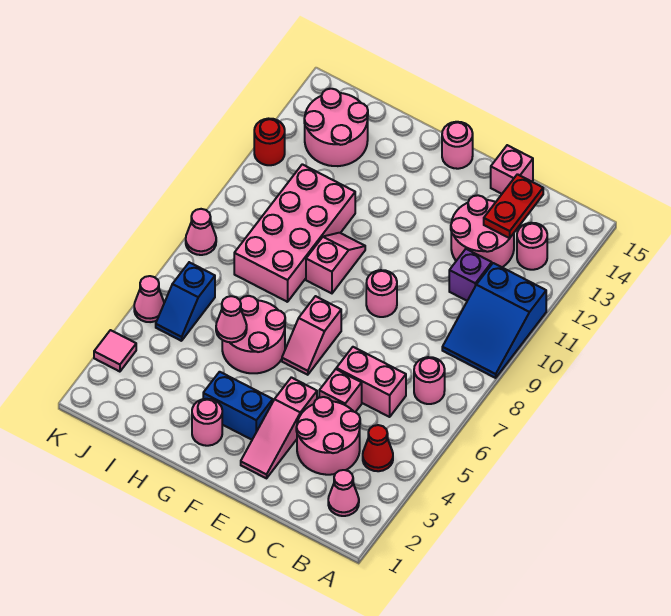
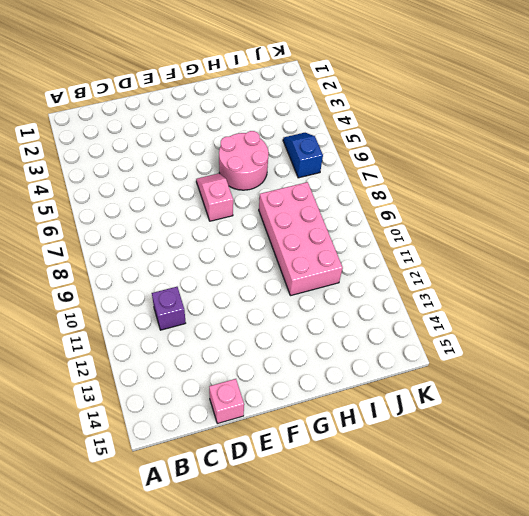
none -> blue slope A9:B11 level 1 top 11
none -> pink cone B2 level 1
none -> red cone B4 level 1

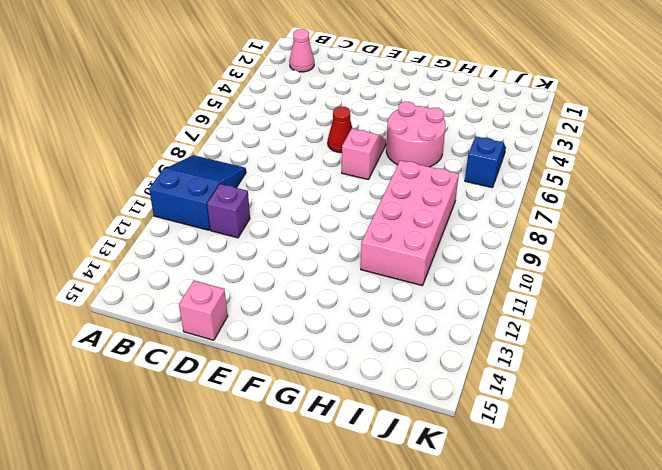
red cone E6 level 1 -> red cone B4 level 1
none -> pink round brick B7 level 1
none -> pink round brick B13 level 1
none -> pink round brick C3:D4 level 1

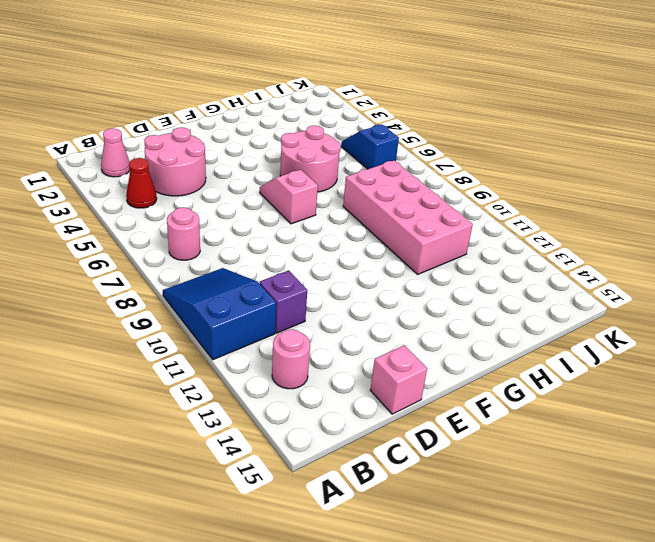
none -> pink brick C6:D6 level 1
none -> pink round brick C12:D13 level 1
none -> pink brick D5 level 1

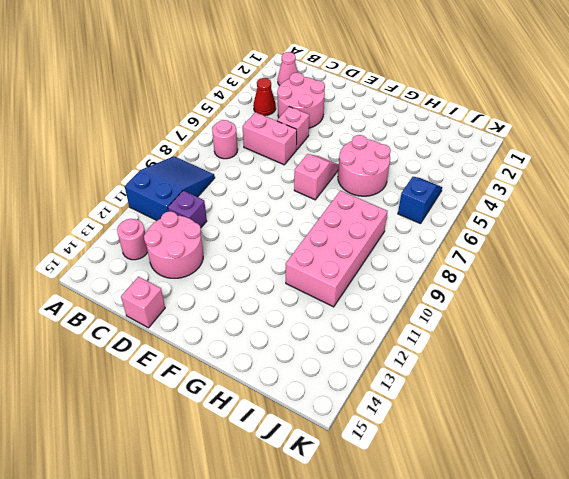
none -> pink slope E2:E4 level 1 top 4
none -> pink round brick E9 level 1
none -> blue brick F3:G3 level 1

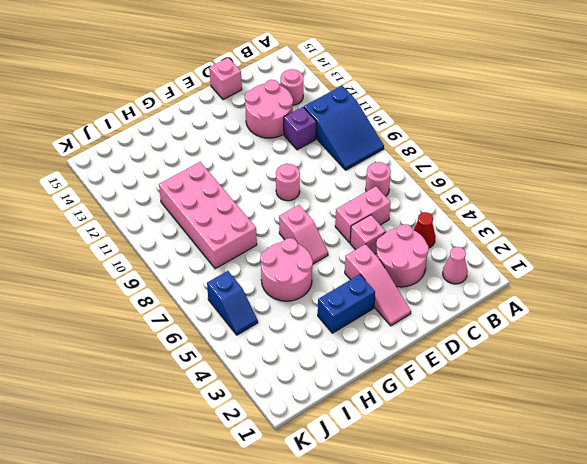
none -> pink round brick F15 level 1
none -> pink round brick G2 level 1
none -> pink slope G9:G10 level 1 top 9

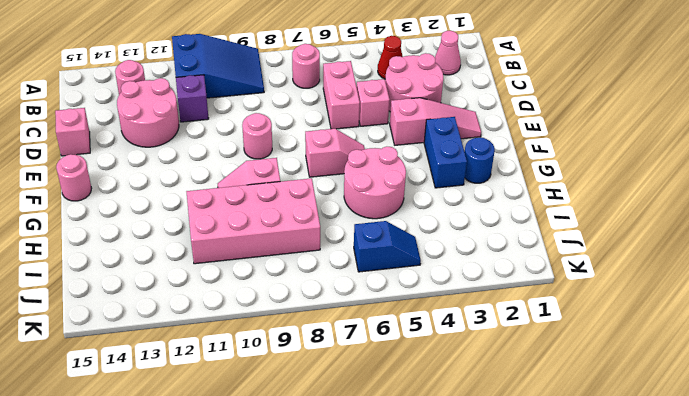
blue round brick G2 level 1 -> pink round brick G2 level 1
none -> pink round brick I13:J14 level 1
none -> pink tile K3 level 1
none -> pink cone K5 level 1

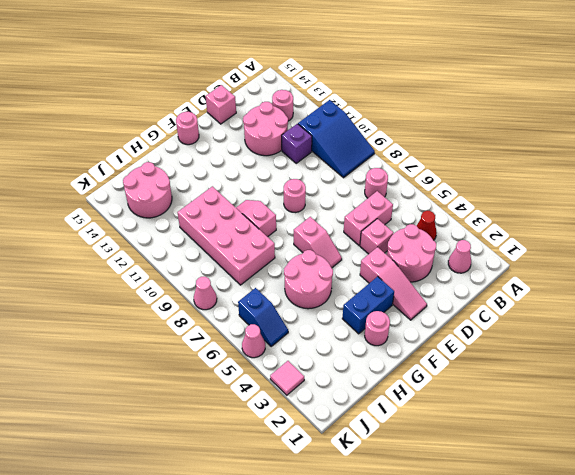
none -> red round brick K12 level 1
none -> red plate C13:C14 level 2
none -> pink cone H5 level 2

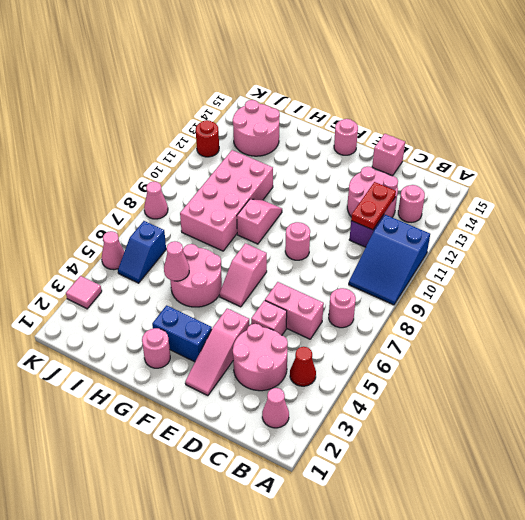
red plate C11:C12 level 2 -> red plate C13:C14 level 2

